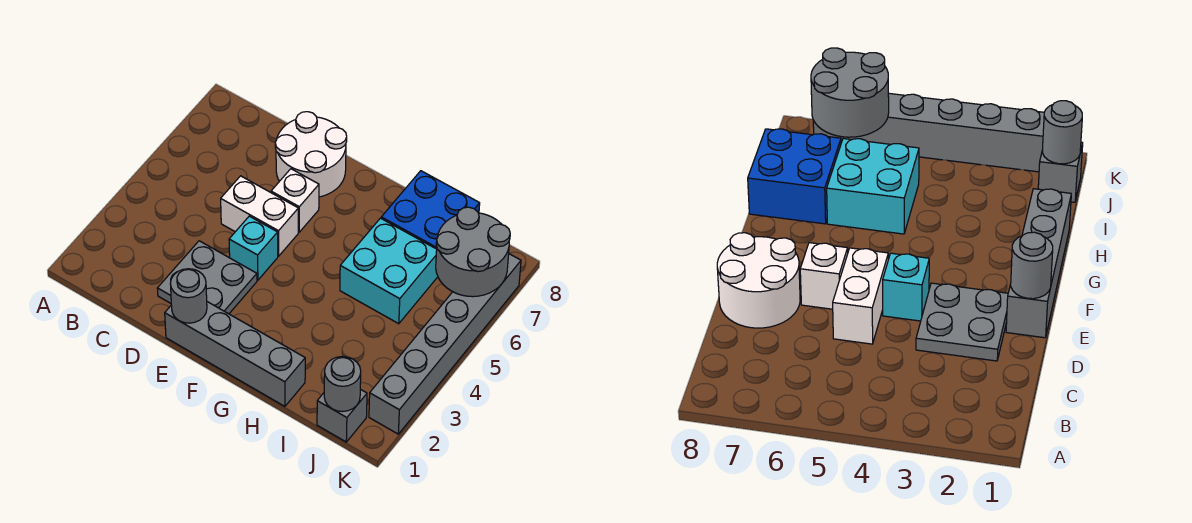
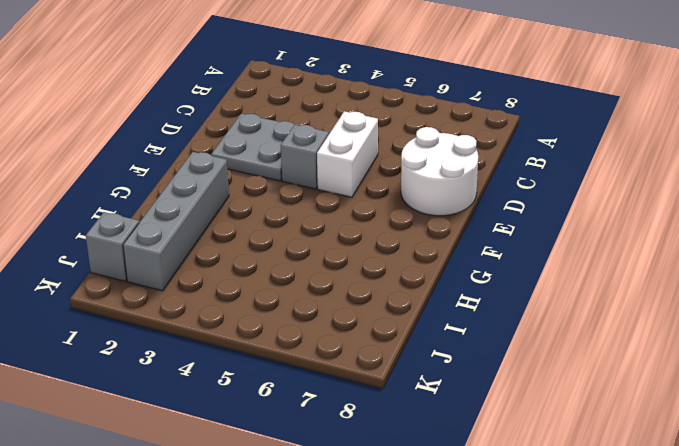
grey brick E4 level 1 -> cyan brick E4 level 1
grey brick G2:J2 level 1 -> grey brick E1:H1 level 1
none -> white brick E6 level 1
none -> cyan brick H5:I6 level 1
none -> blue brick H7:I8 level 1

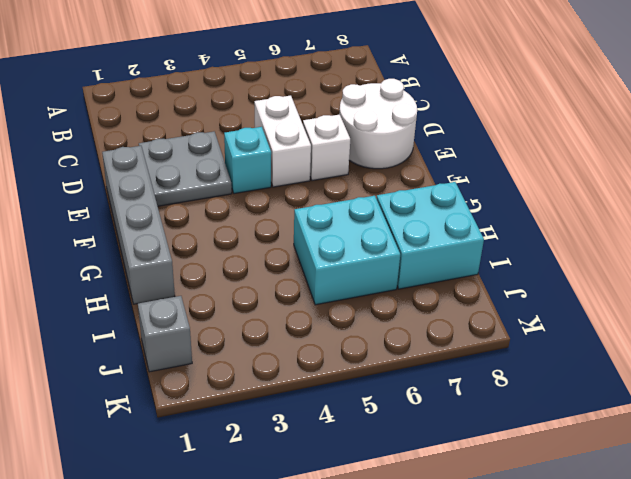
cyan brick H7:I8 level 1 -> blue brick H7:I8 level 1
none -> grey brick K2:K7 level 1
none -> grey round brick E1 level 2
none -> grey round brick J1 level 2

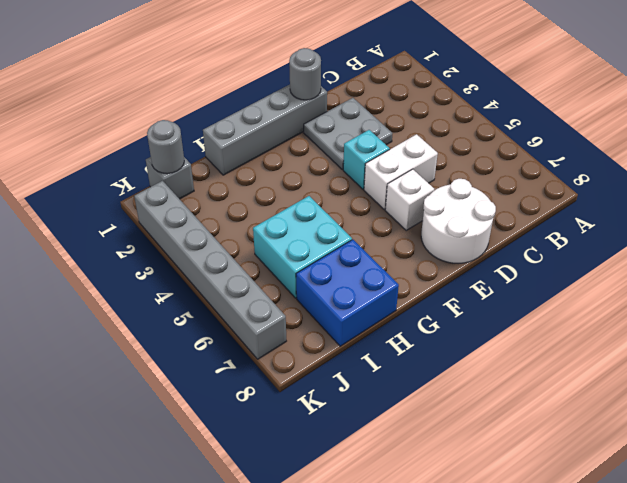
none -> grey round brick J6:K7 level 2

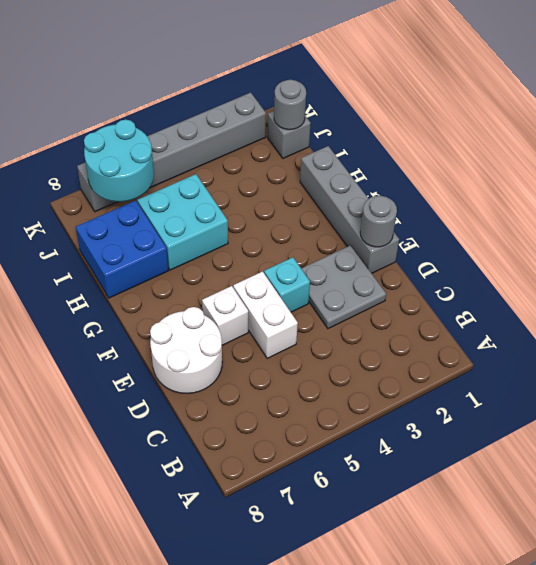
cyan round brick J6:K7 level 2 -> grey round brick J6:K7 level 2

